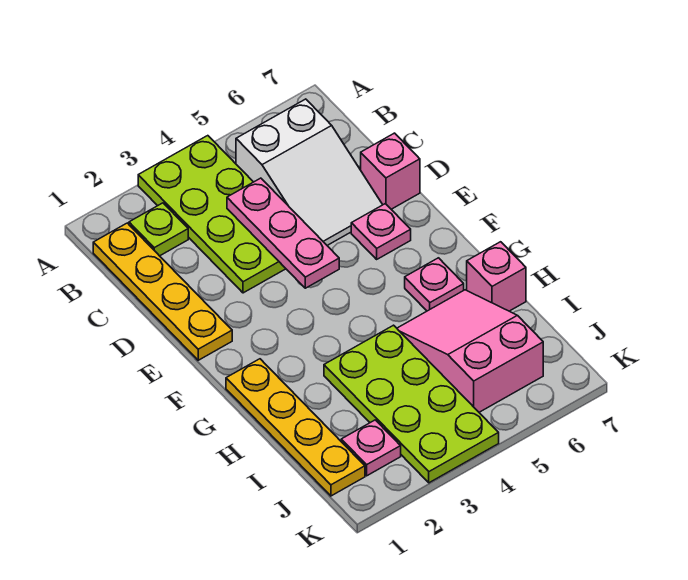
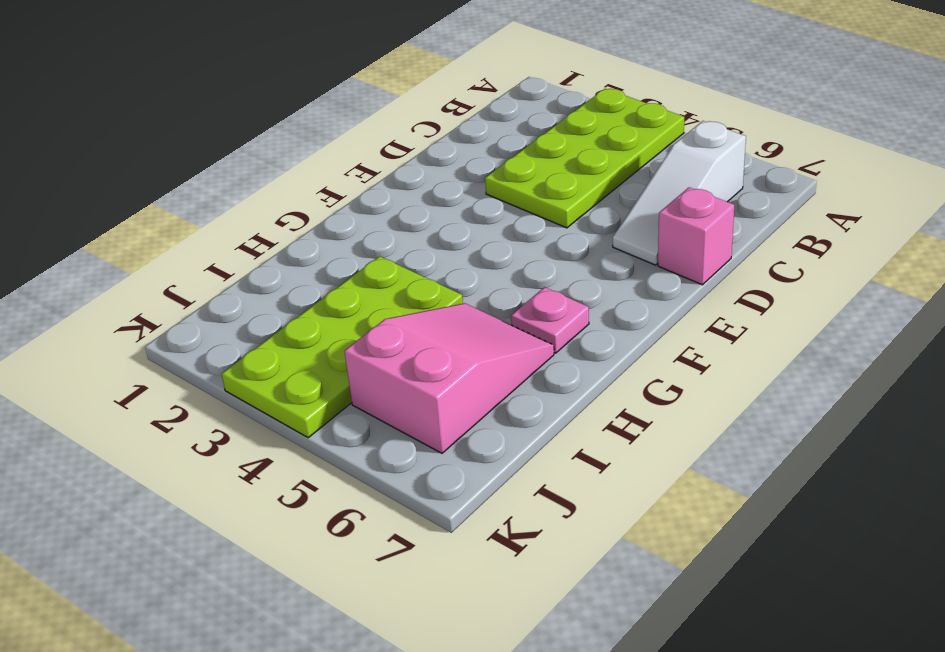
white slope B6:D6 level 1 top B -> white slope B5:D6 level 1 top B
none -> yellow plate B1:E1 level 1
none -> lime plate B2 level 1
none -> pink plate E6 level 1

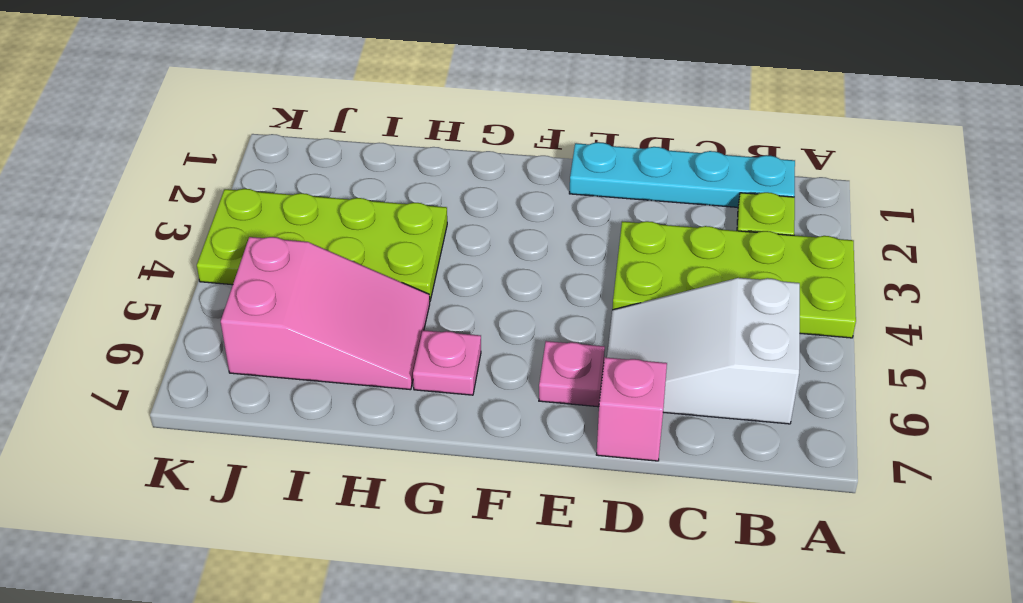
cyan plate B1:E1 level 1 -> yellow plate B1:E1 level 1
none -> yellow plate G1:J1 level 1
none -> pink brick H7 level 1
none -> pink plate J2 level 1

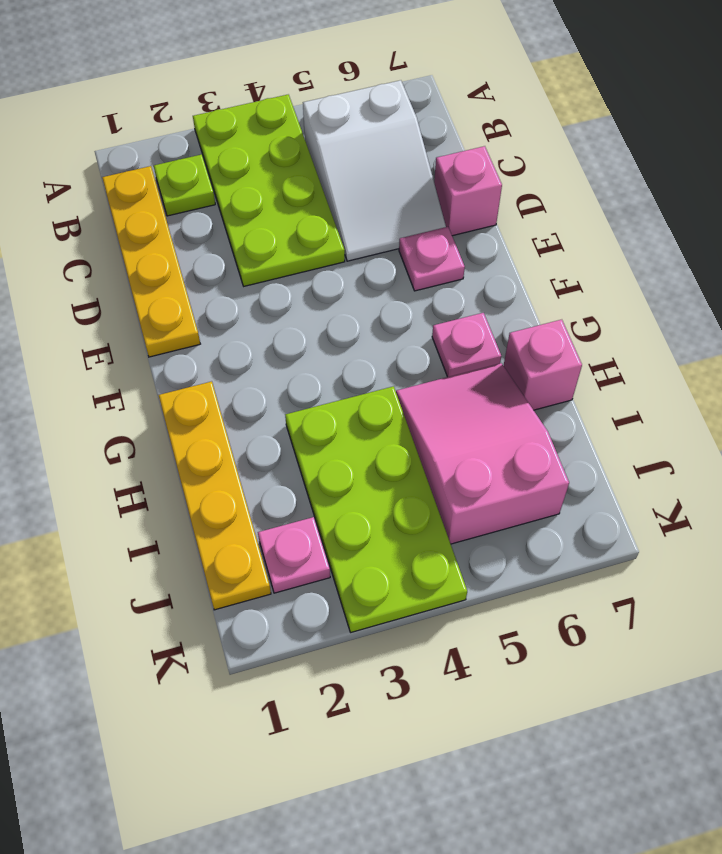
none -> pink plate C4:E4 level 2

